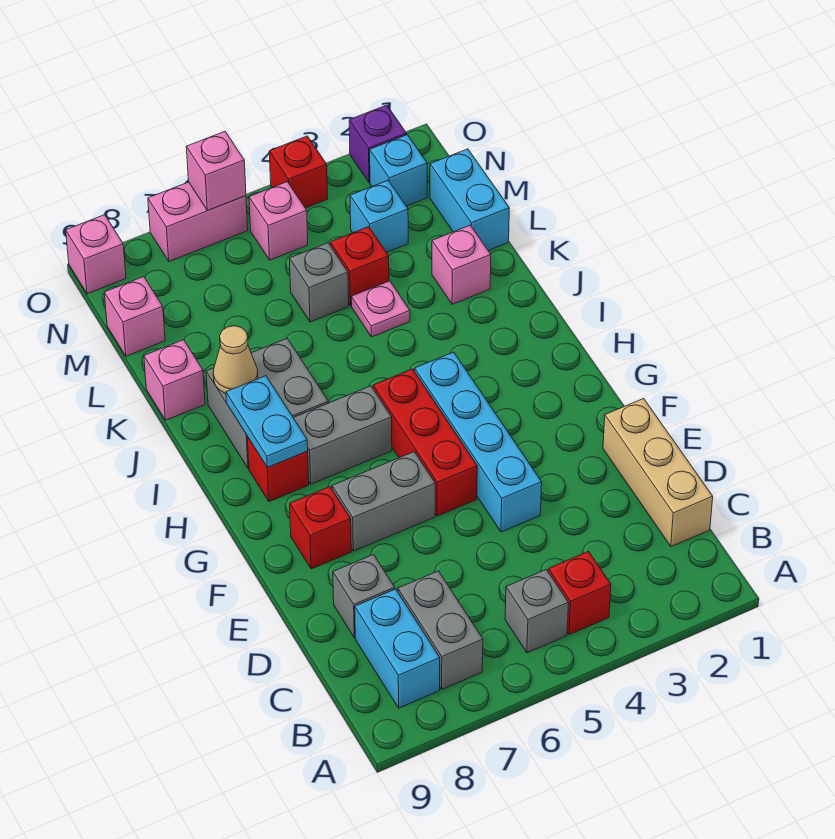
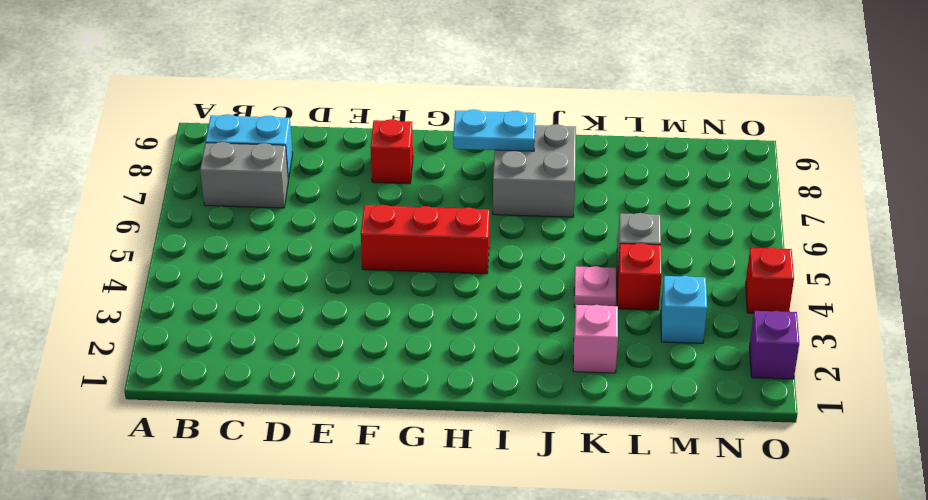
none -> red brick B4 level 1
none -> grey brick B5 level 1
none -> tan brick C1:E1 level 1
none -> grey brick D8 level 1

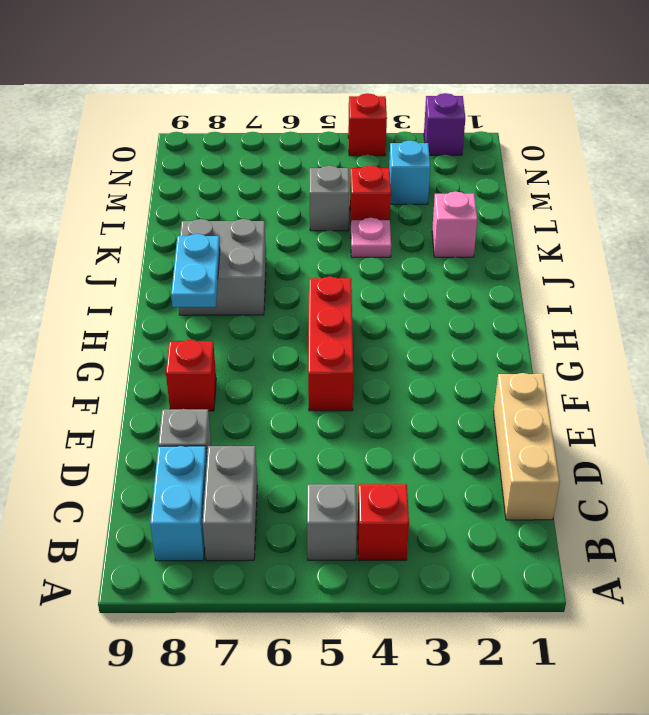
none -> cyan brick E4:H4 level 1
none -> grey brick F6:F7 level 1
none -> grey brick H6:H7 level 1
none -> red brick H8 level 1

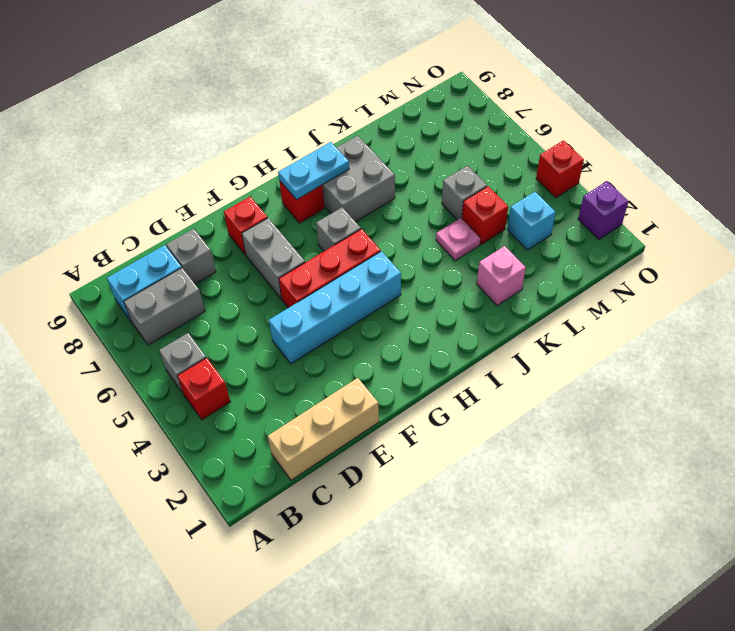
grey brick H6 level 1 -> grey brick H6:H7 level 1
none -> pink brick K9 level 1
none -> cyan brick L1:M1 level 1
none -> pink brick M9 level 1
none -> cyan brick N2 level 1

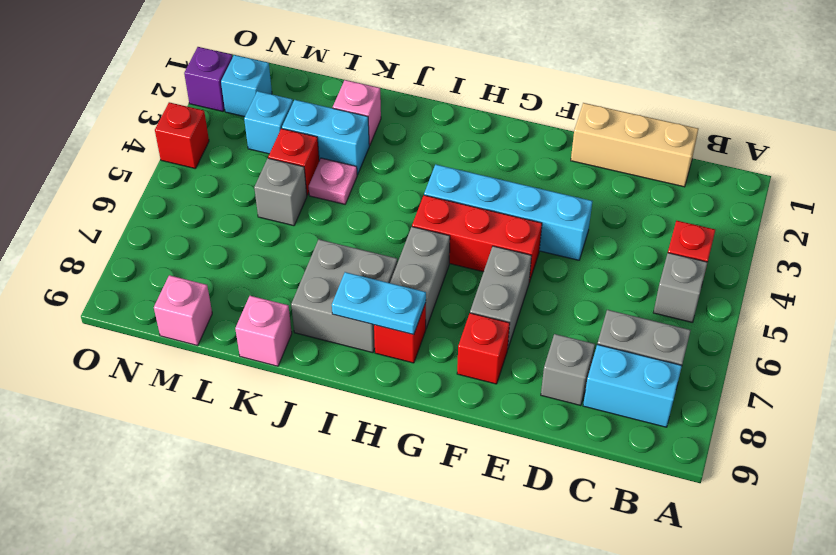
cyan brick K3:L3 level 1 -> cyan brick L1:M1 level 1
none -> pink brick N5 level 1
none -> pink brick O6:O7 level 1
none -> pink brick O9 level 1
none -> tan cone J8 level 2

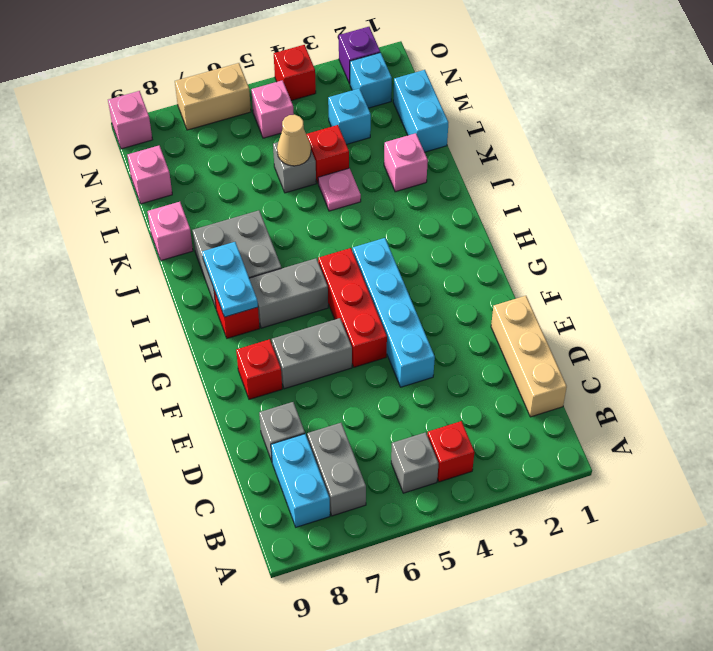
tan cone L5 level 2 -> tan cone J8 level 2
tan brick O6:O7 level 1 -> pink brick O6:O7 level 1
none -> pink brick O6 level 2

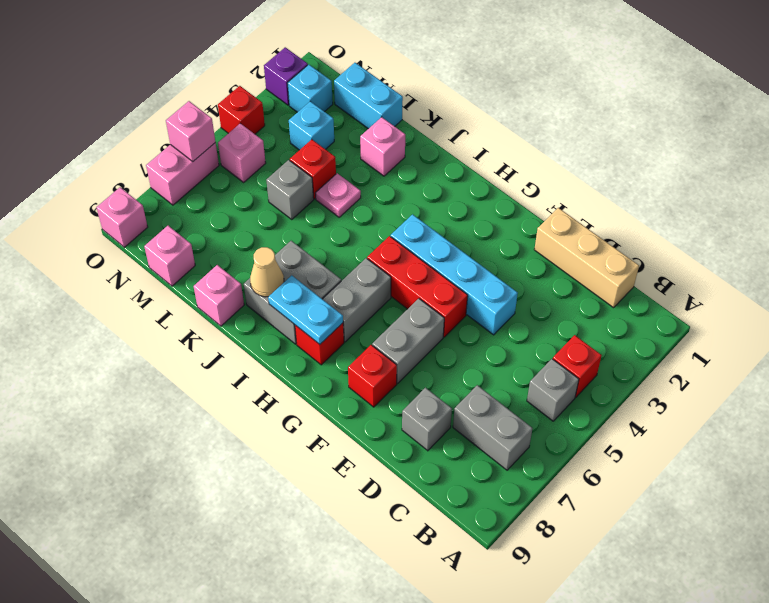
none -> cyan brick B8:C8 level 1

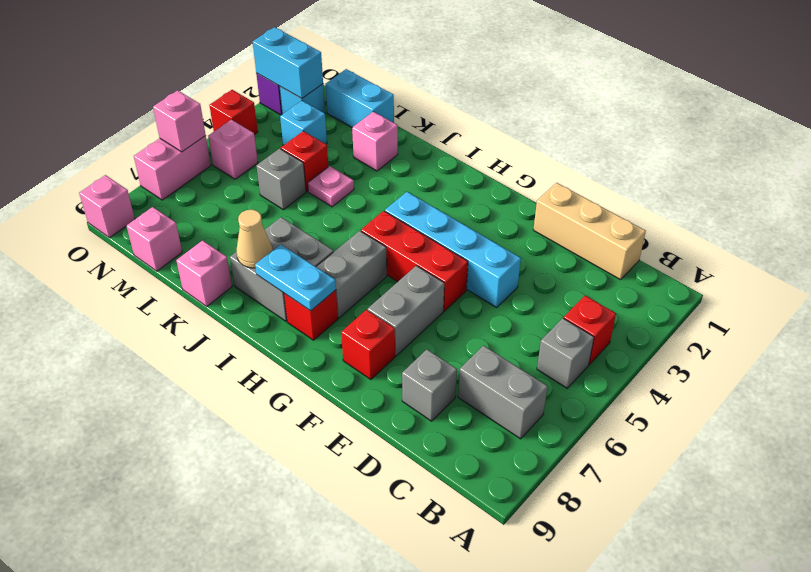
cyan brick N2:O2 level 2 -> cyan brick B8:C8 level 1

